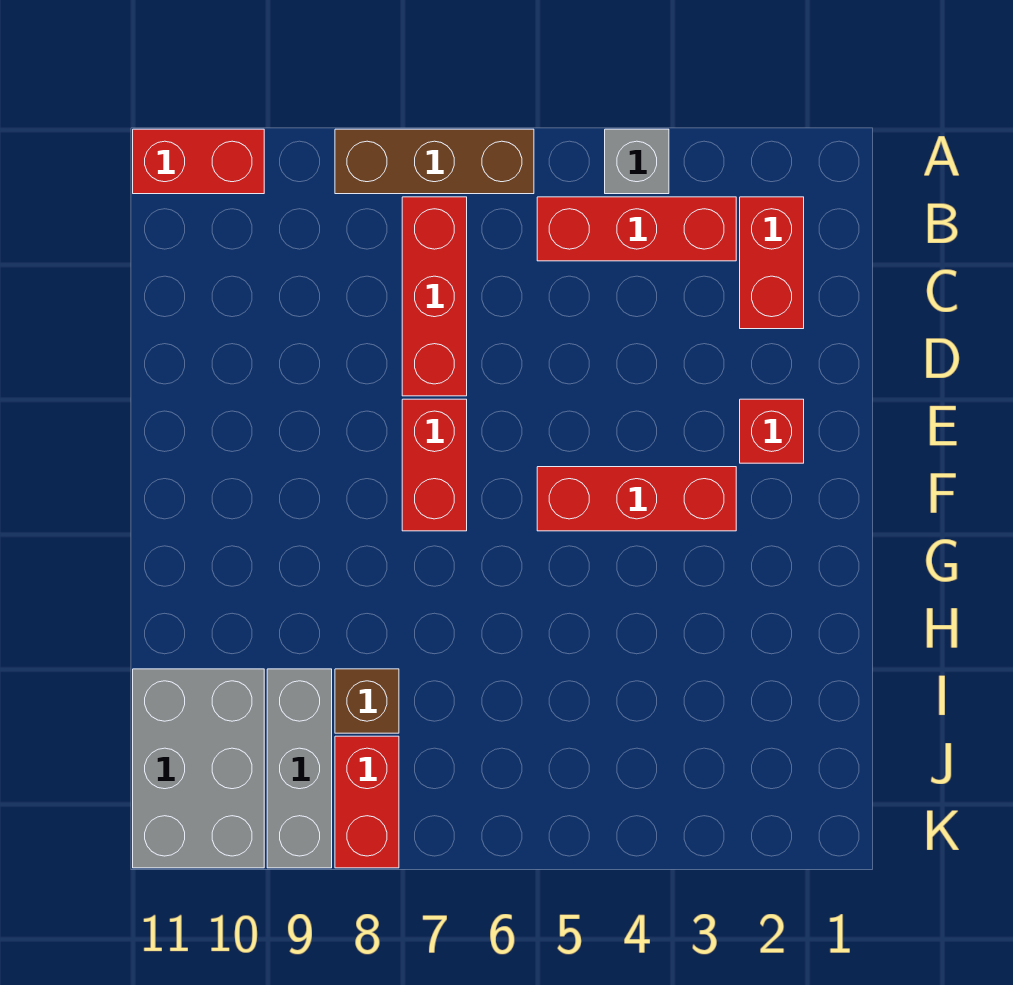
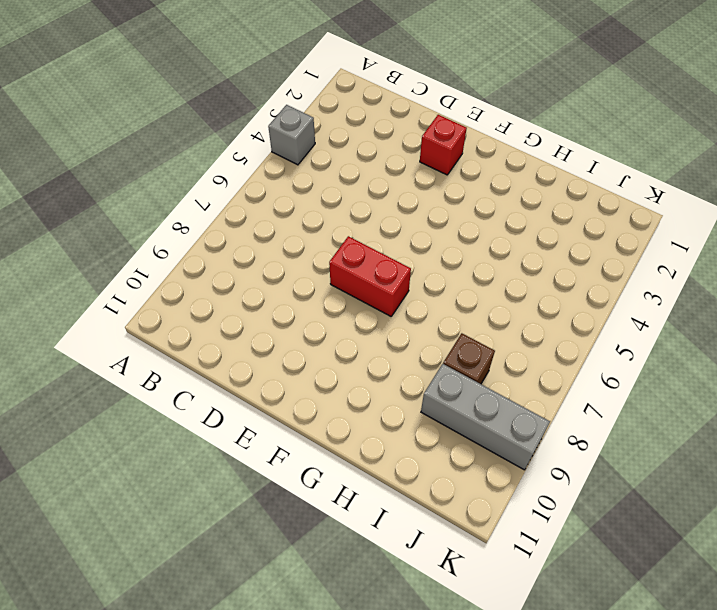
none -> brown brick A6:A8 level 1
none -> red brick A10:A11 level 1
none -> red brick B2:C2 level 1

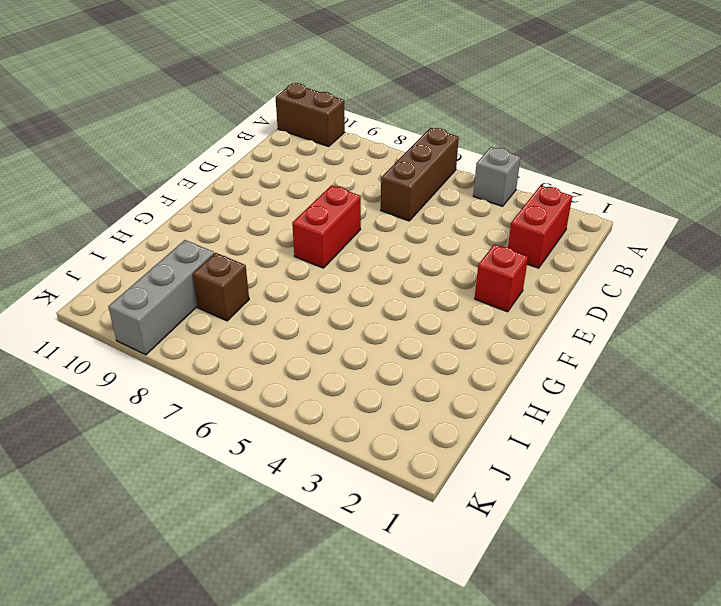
brown brick A6:C6 level 1 -> brown brick A6:A8 level 1
brown brick A10:A11 level 1 -> red brick A10:A11 level 1
none -> red brick B3:B5 level 1
none -> red brick B7:D7 level 1
none -> red brick F3:F5 level 1

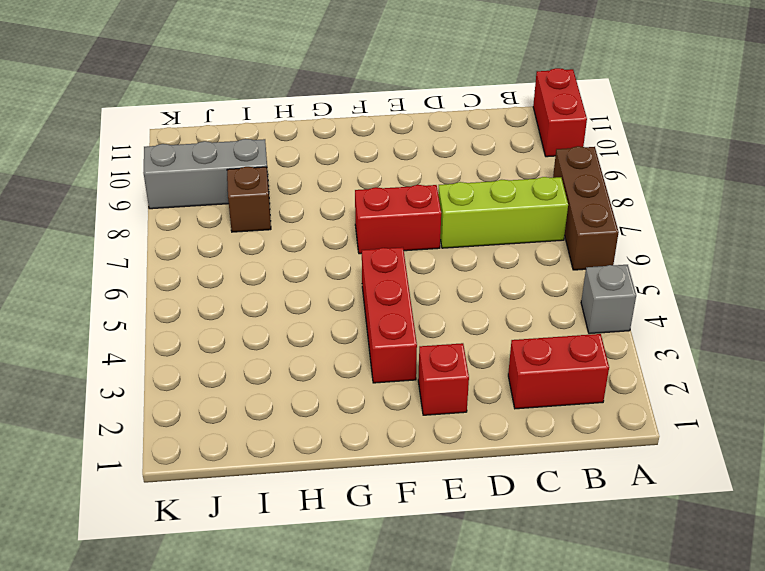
lime brick B7:D7 level 1 -> red brick B7:D7 level 1
none -> red brick B3:B5 level 1
none -> grey brick I10:K11 level 1
none -> red brick J8:K8 level 1

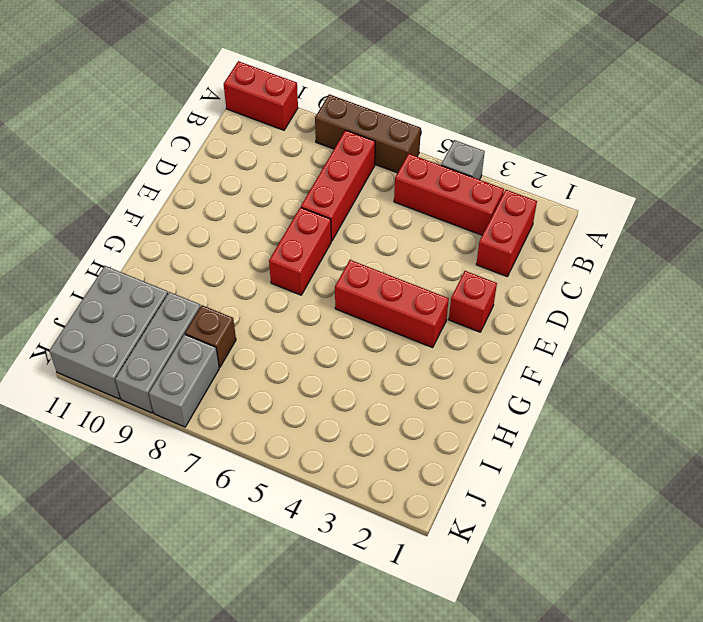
grey brick J8:K8 level 1 -> red brick J8:K8 level 1

